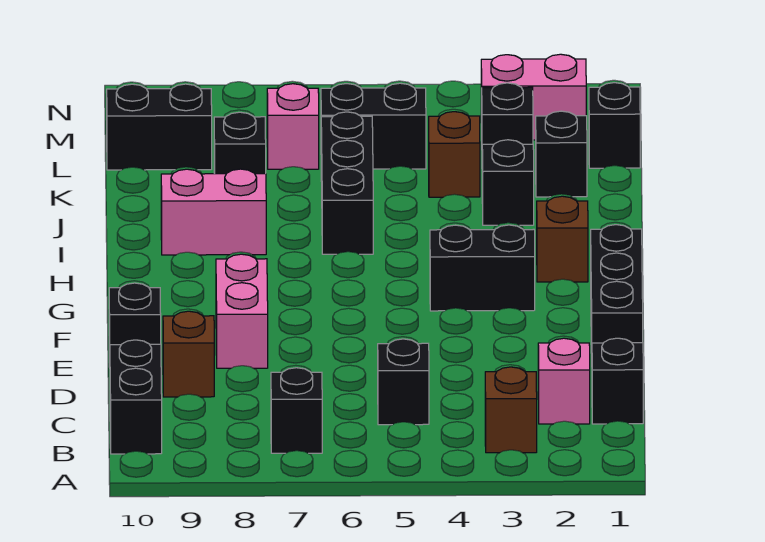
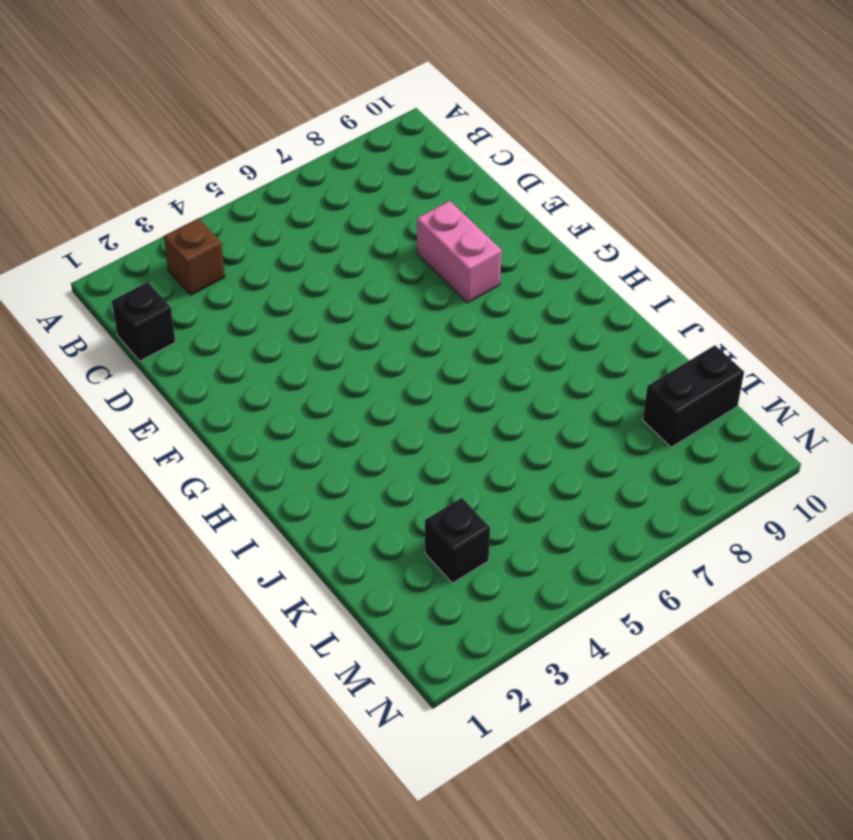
none -> black brick B7 level 1
none -> black brick B10:C10 level 1
none -> pink brick C2 level 1

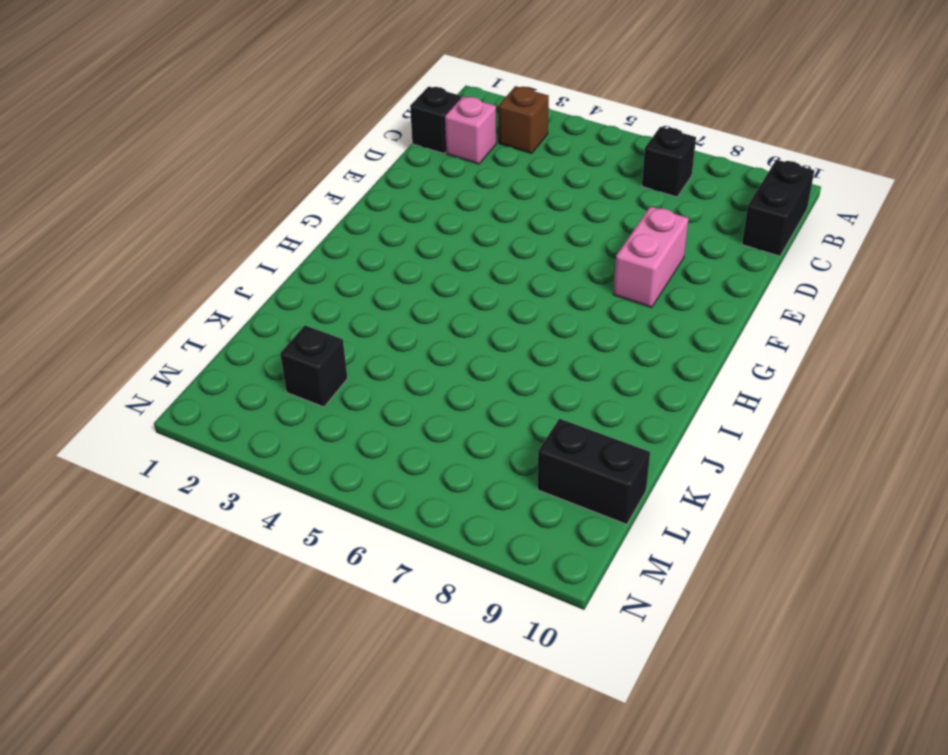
none -> black brick C5 level 1
none -> brown brick D9 level 1
none -> black brick E1:G1 level 1

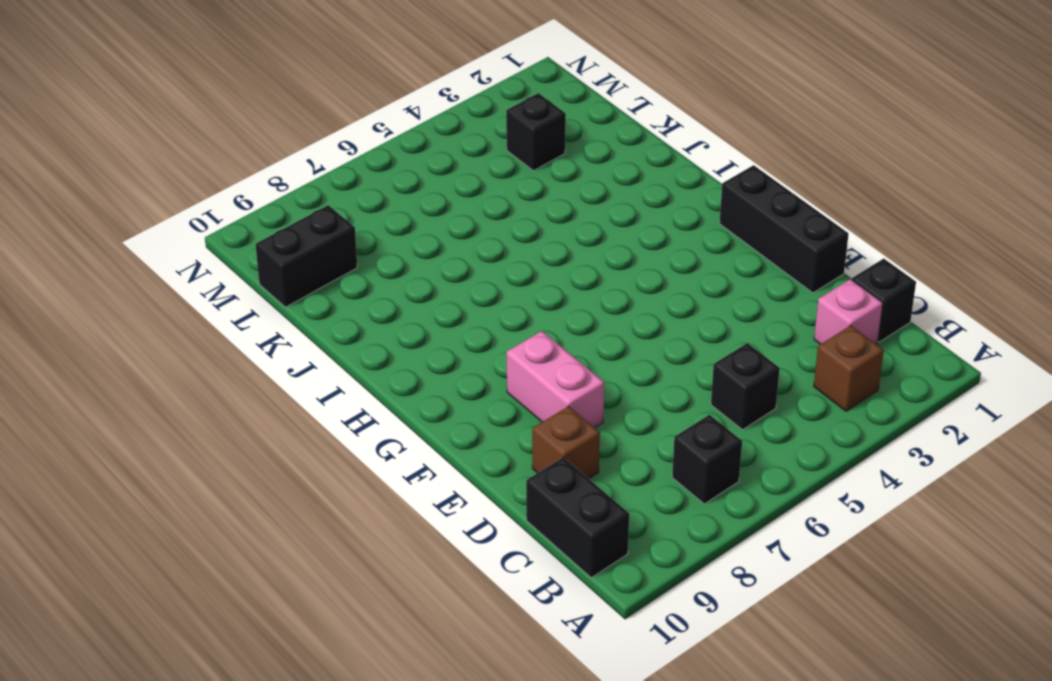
none -> black brick E10 level 1
none -> black brick G3:G4 level 1
none -> brown brick H2 level 1

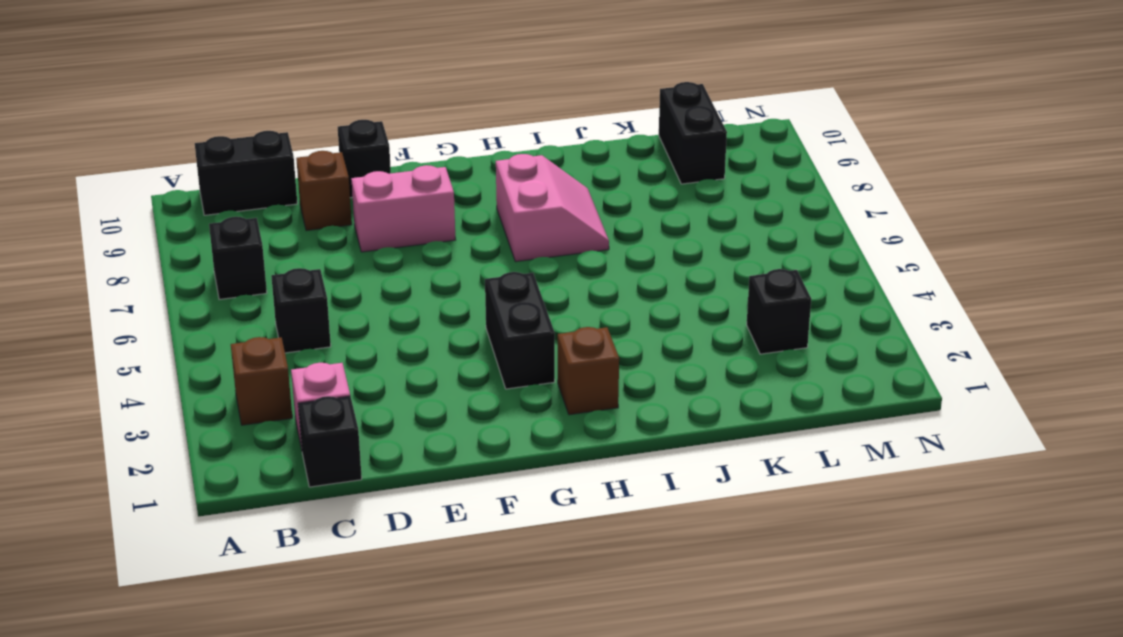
pink slope H7:I8 level 1 top H -> pink brick I8:I9 level 1
none -> black brick E1:G1 level 1
none -> black brick I6:K6 level 1
none -> black brick J3 level 1

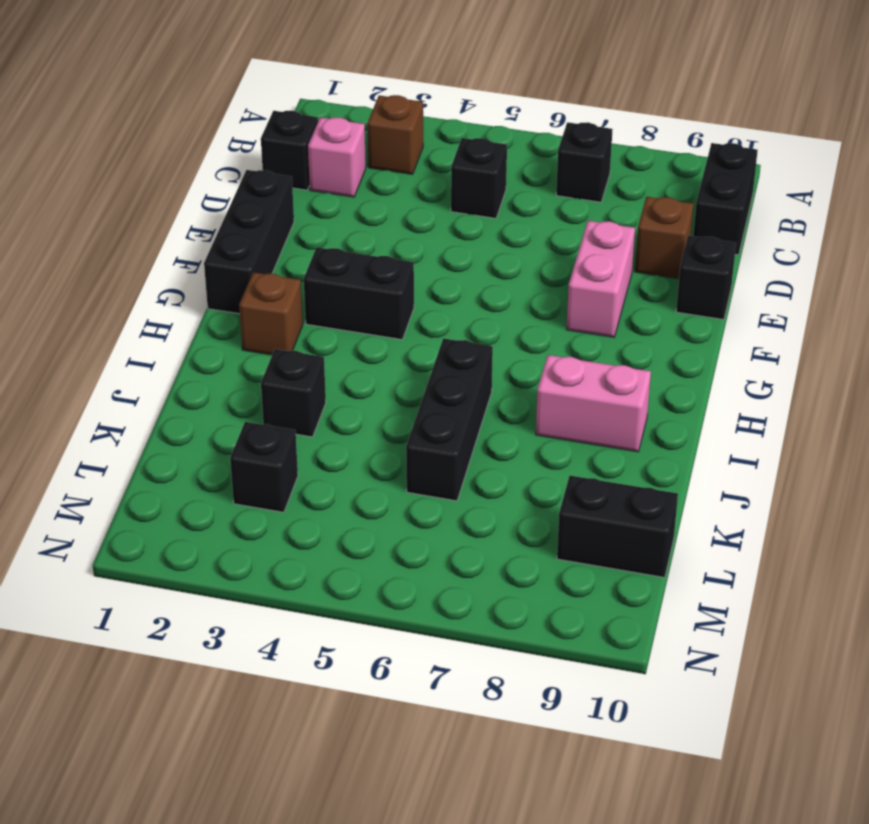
none -> black brick K2 level 1
none -> brown brick K4 level 1
none -> black brick K8 level 1

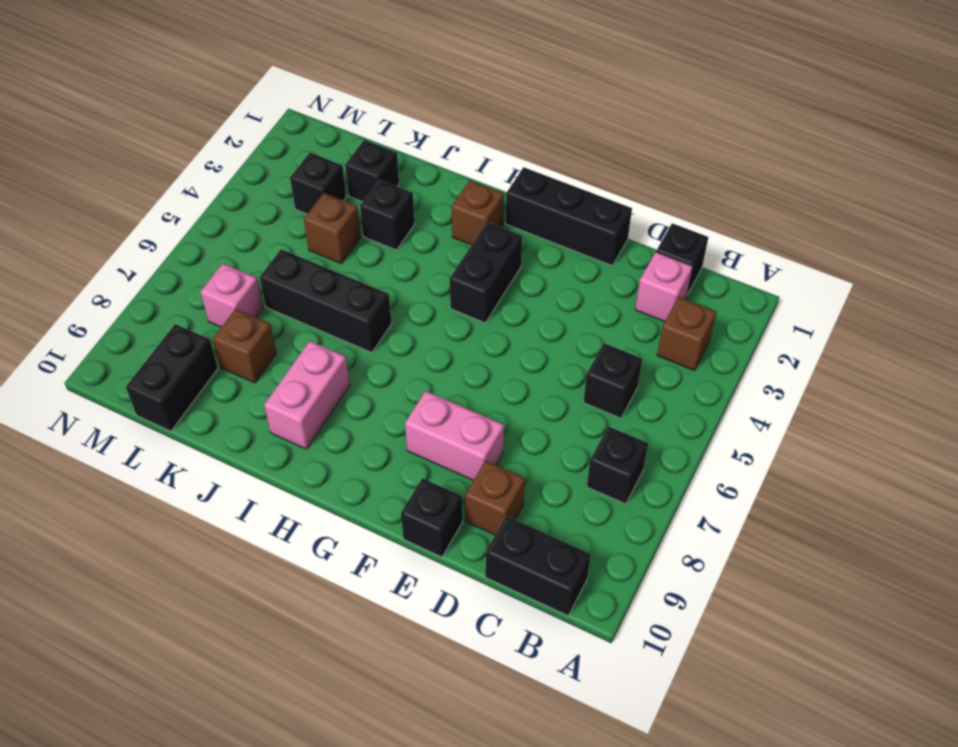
brown brick K8 level 1 -> black brick K8 level 1
none -> black brick L1 level 1
none -> black brick L5:L6 level 1
none -> pink brick M2:M3 level 1

